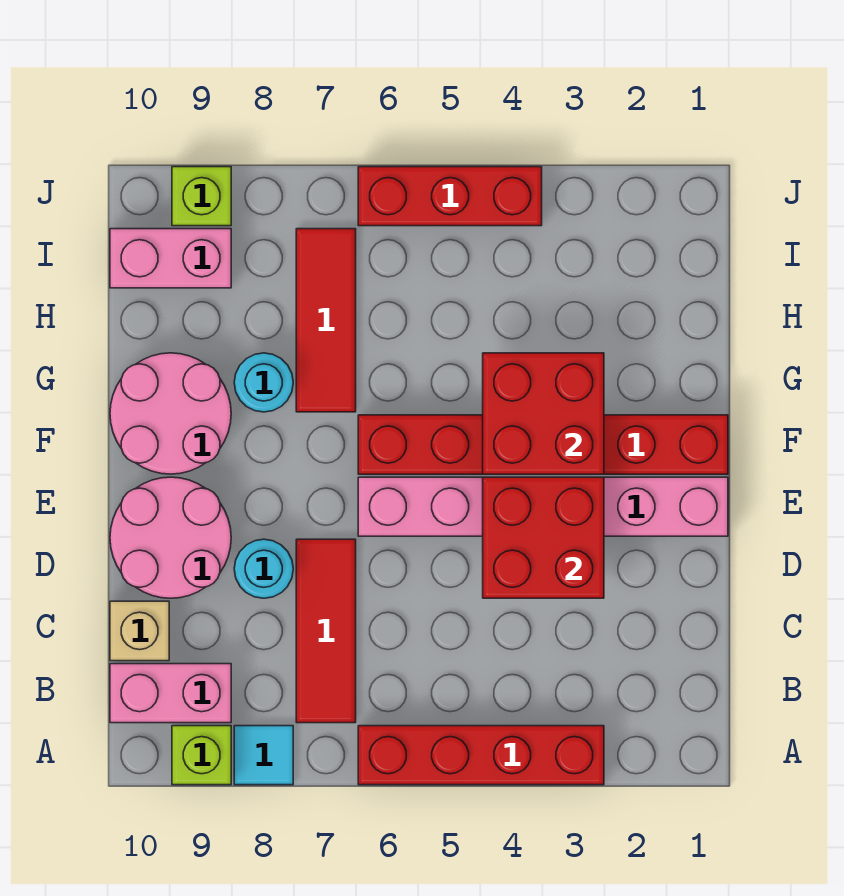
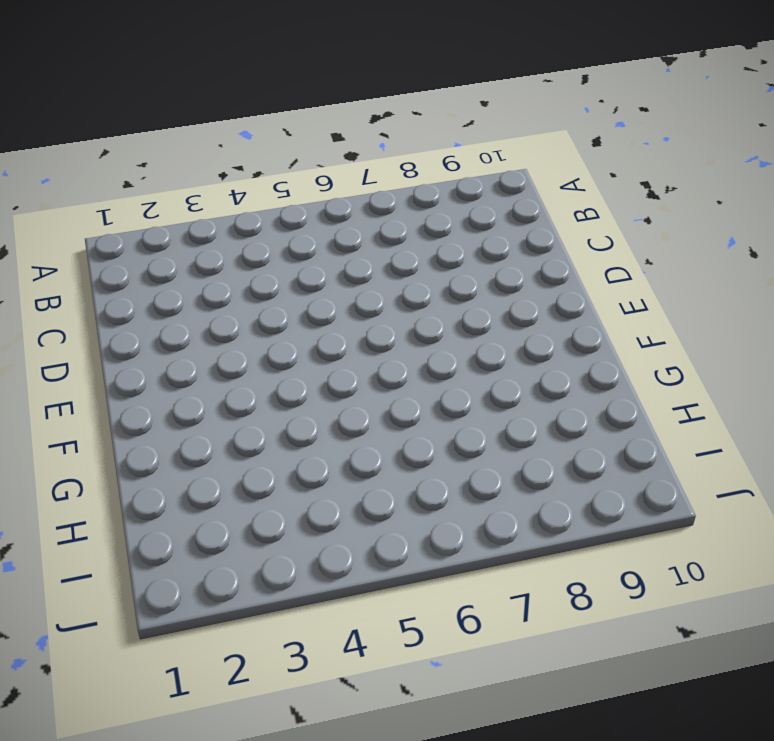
none -> red brick A3:A6 level 1
none -> cyan tile A8 level 1
none -> lime brick A9 level 1

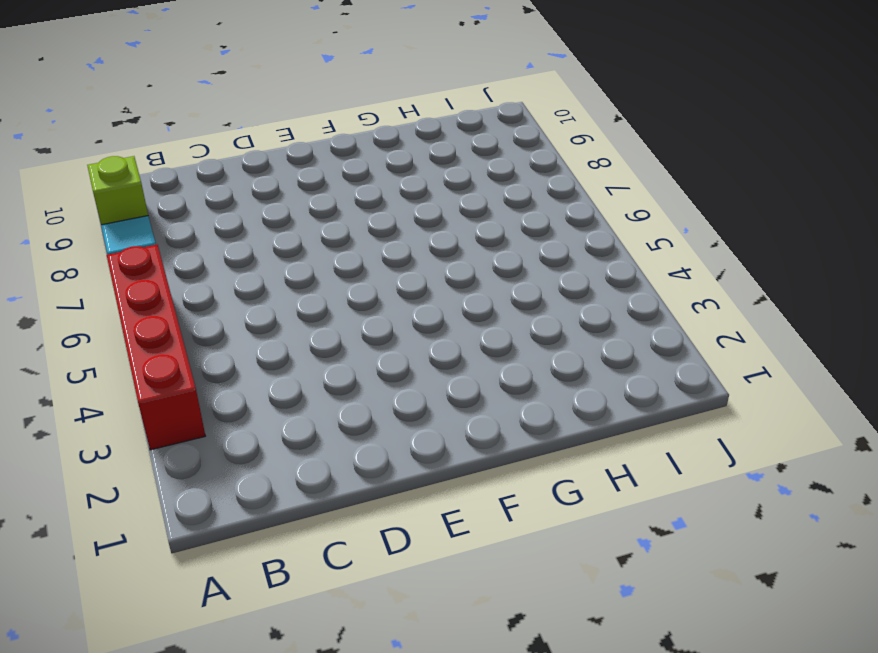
none -> red tile B7:D7 level 1
none -> pink brick B9:B10 level 1
none -> tan brick C10 level 1

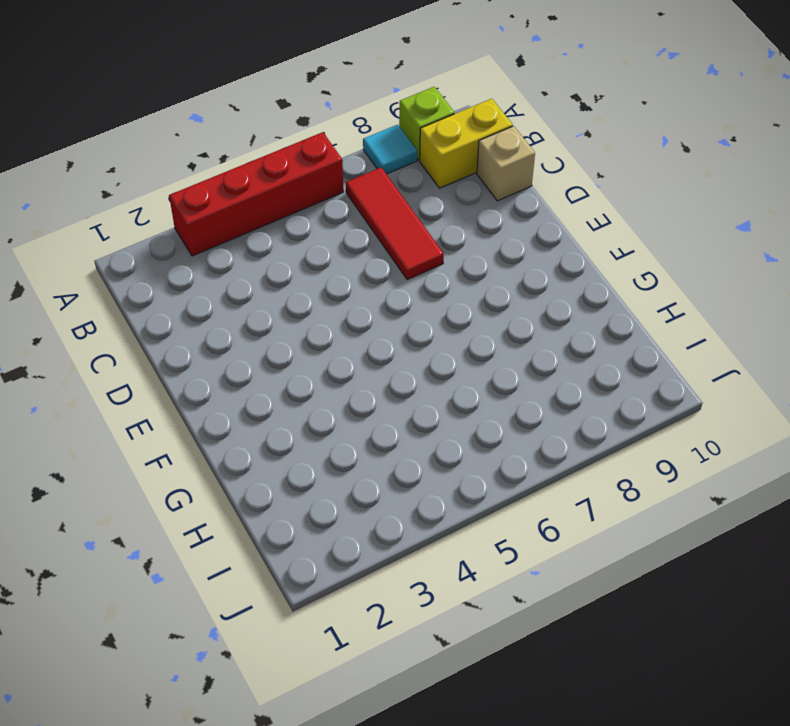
yellow brick B9:B10 level 1 -> pink brick B9:B10 level 1
none -> cyan round brick D8 level 1
none -> pink round brick D9:E10 level 1
none -> pink brick E1:E6 level 1

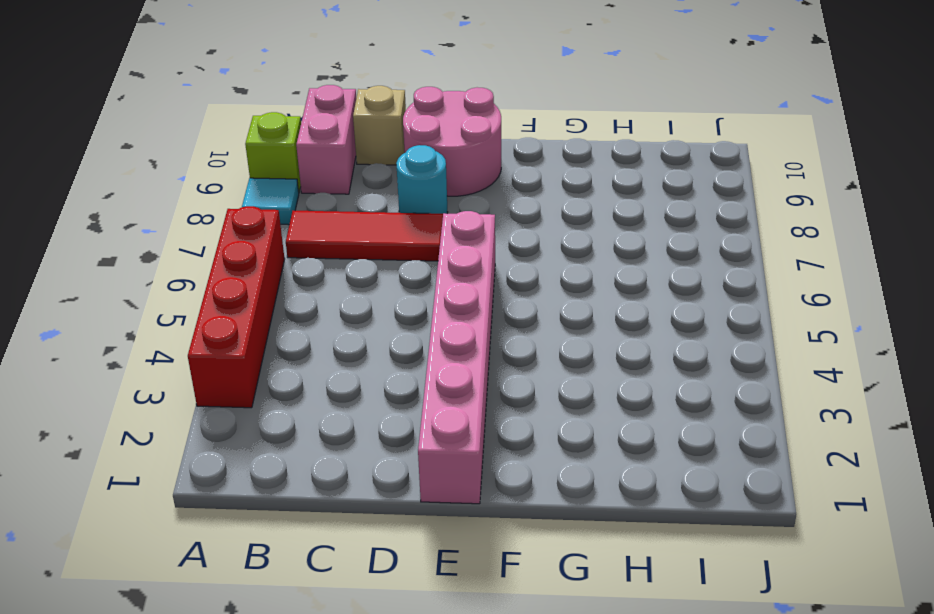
none -> red brick F1:F6 level 1
none -> pink round brick F9:G10 level 1
none -> red tile G7:I7 level 1

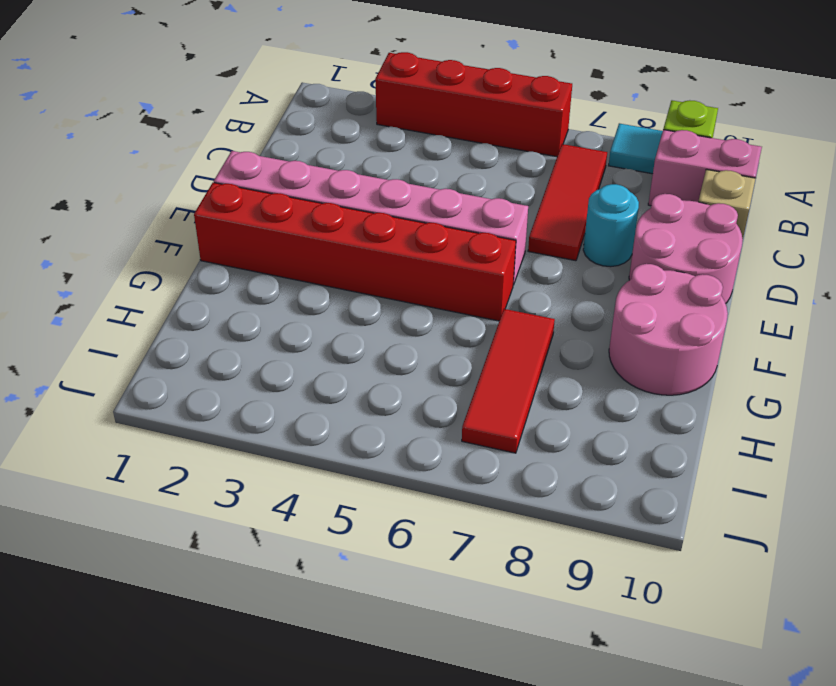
none -> cyan round brick G8 level 1
none -> pink brick I9:I10 level 1
none -> red brick J4:J6 level 1

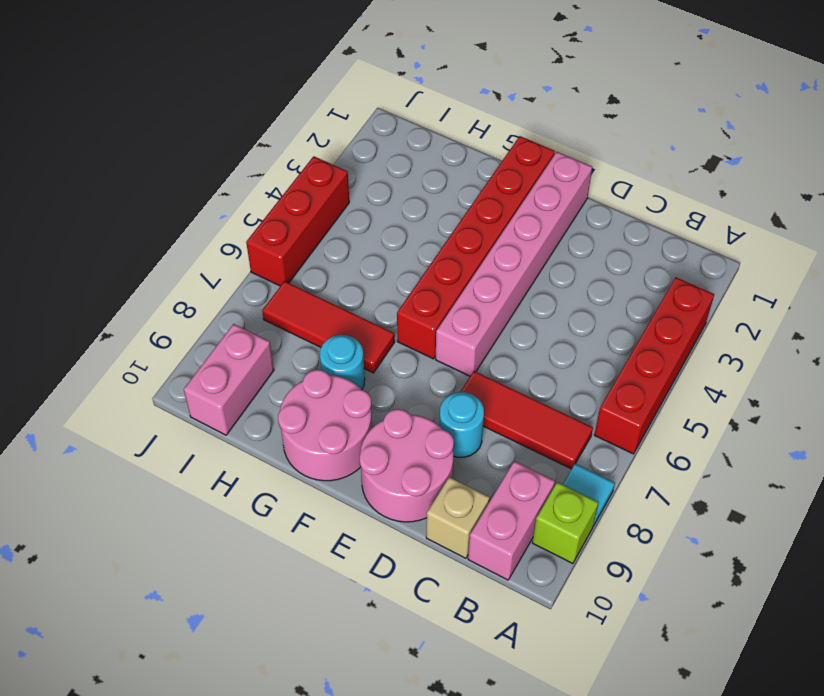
none -> lime brick J9 level 1
none -> red brick D3:E4 level 2
none -> red brick F3:G4 level 2

